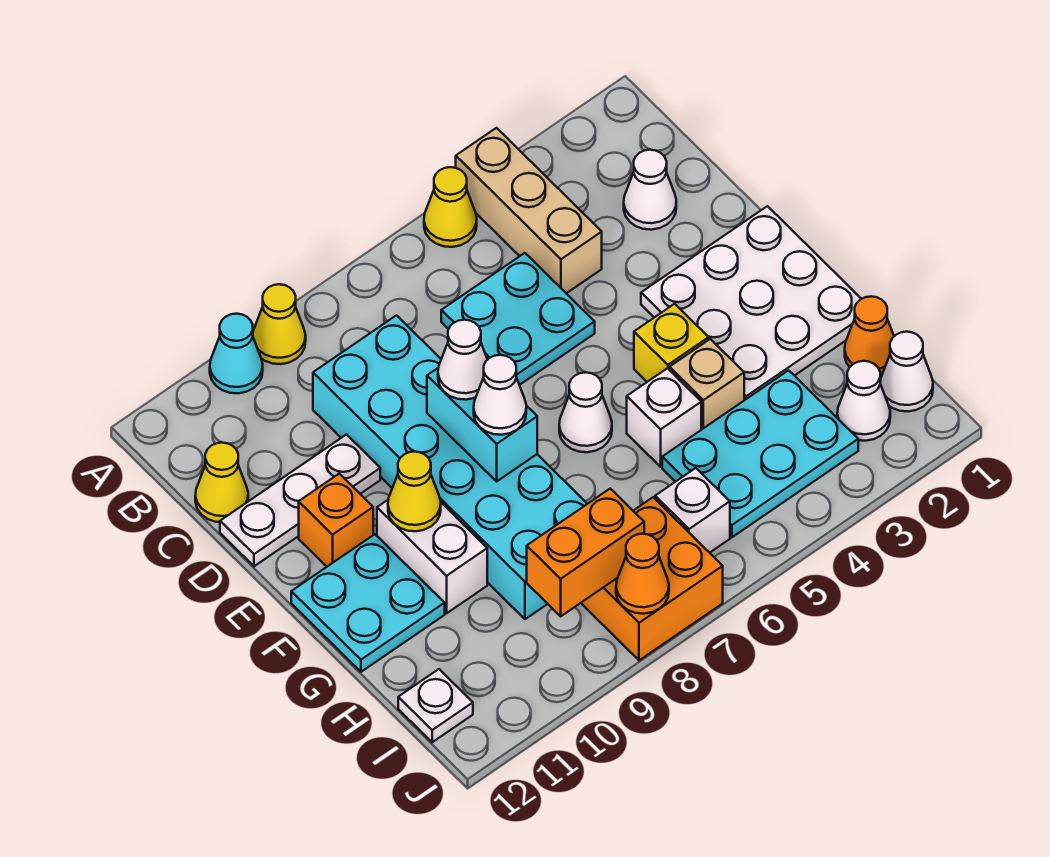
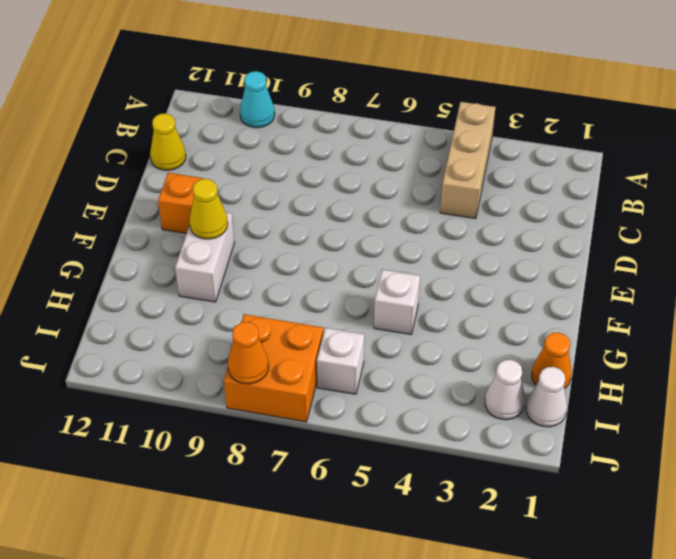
none -> yellow cone A5 level 1
none -> yellow cone A9 level 1
none -> white cone C2 level 1
none -> cyan plate C5:D6 level 1

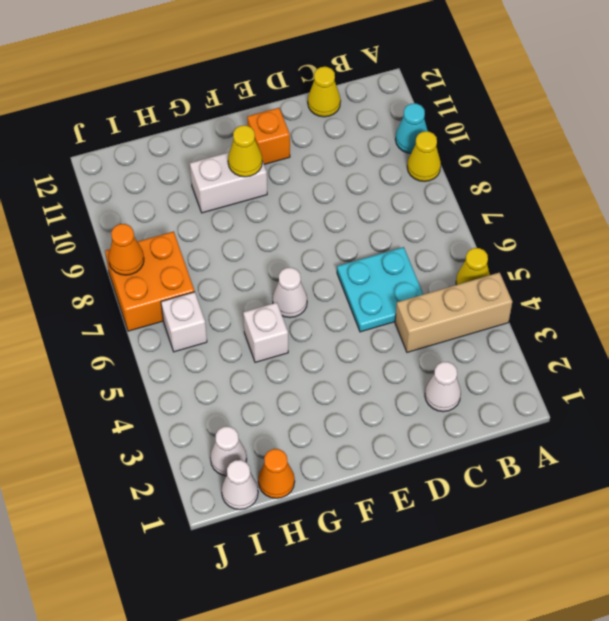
none -> cyan brick C8:H9 level 1
none -> white plate D10:D12 level 1
none -> white plate E1:G3 level 1
none -> yellow brick F4 level 1

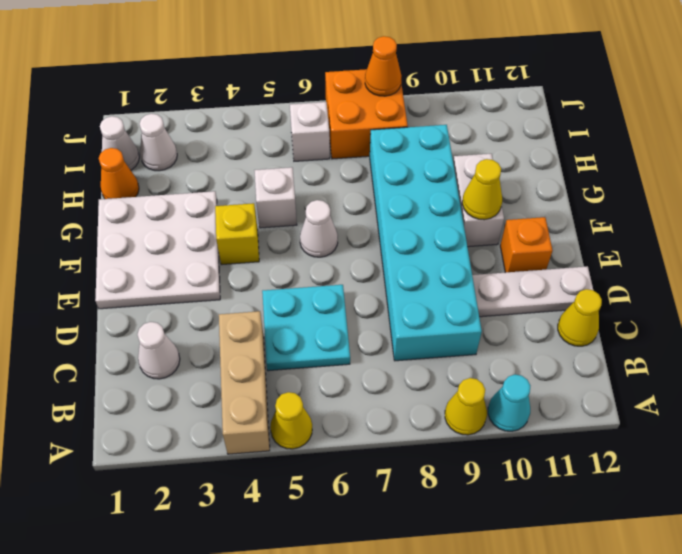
none -> cyan plate F11:G12 level 1
none -> tan brick G4 level 1
none -> cyan plate H3:I5 level 1
none -> white plate I12 level 1

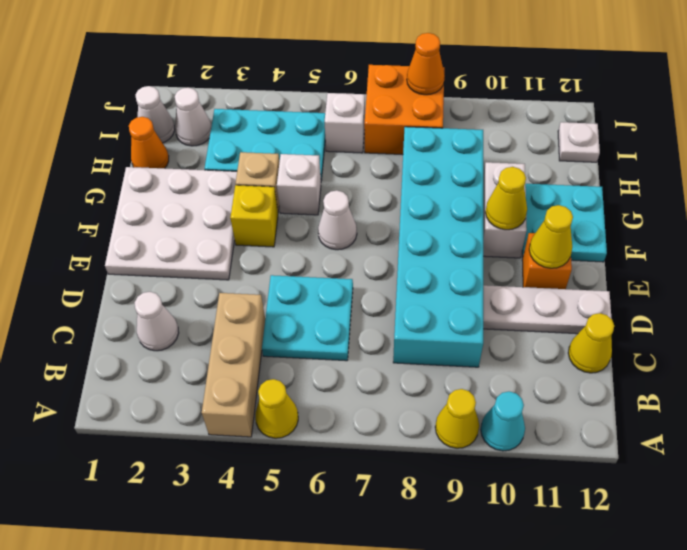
yellow cone E11 level 2 -> none
none -> cyan brick E8:F8 level 2
none -> orange brick I8:I9 level 2
none -> white cone E8 level 3
none -> white cone F8 level 3

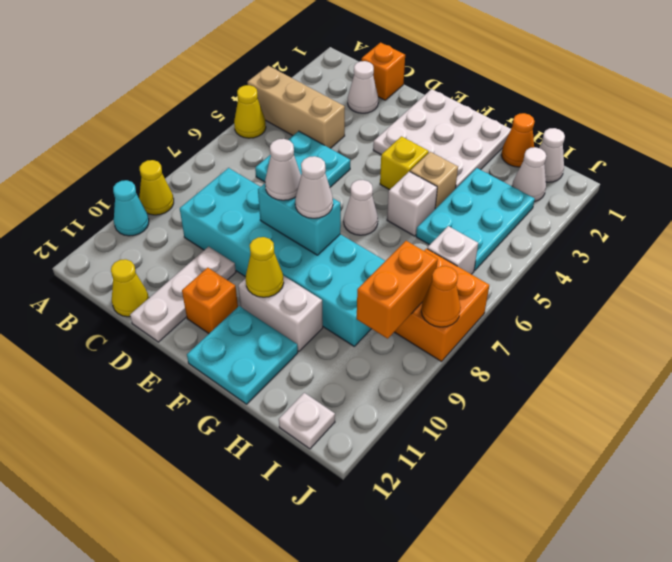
orange brick C1 level 1 -> none

